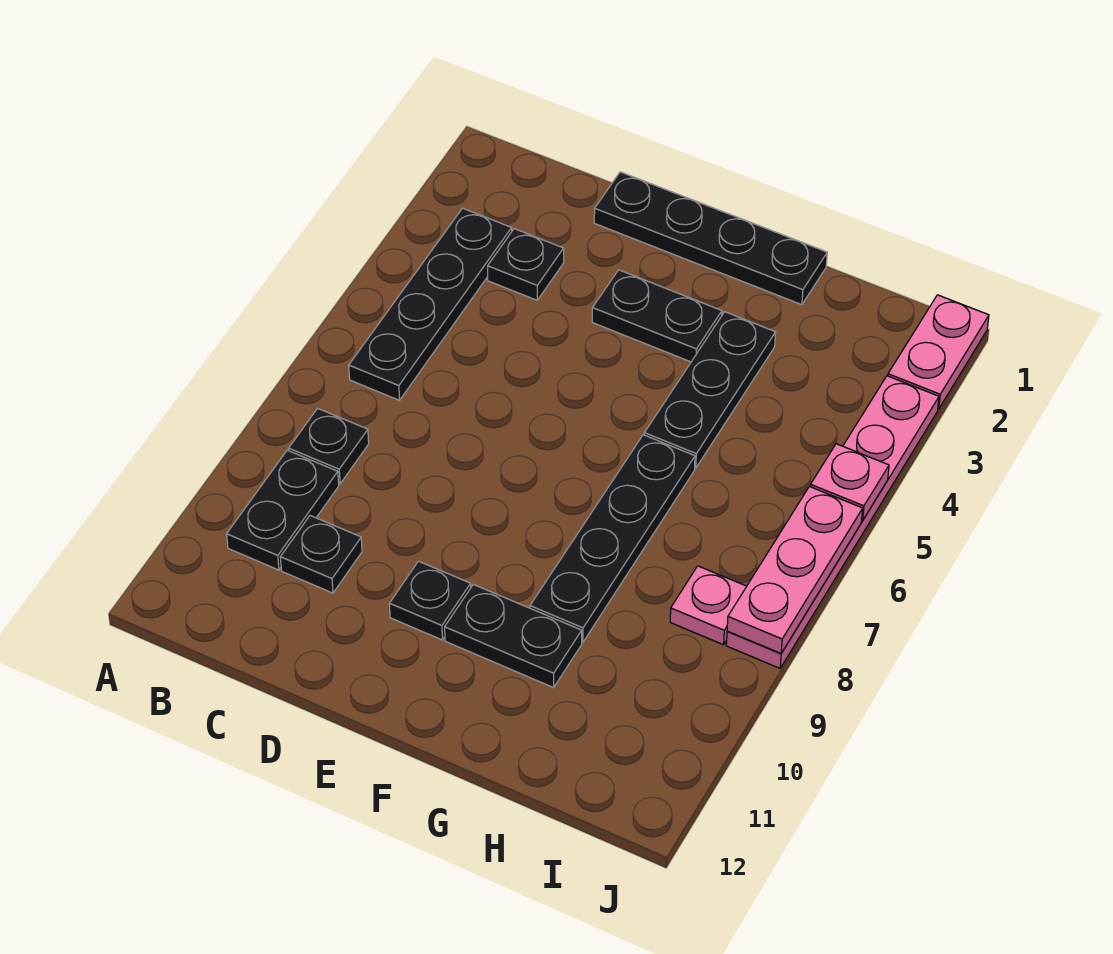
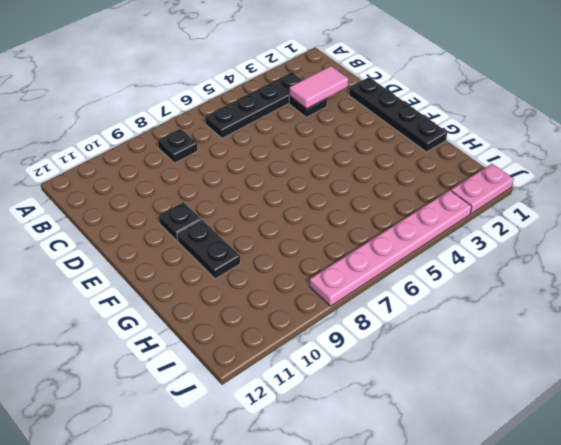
pink tile C2:C3 level 2 -> none
none -> black plate B9:B10 level 1
none -> black plate C10 level 1
none -> black plate E3:F3 level 1

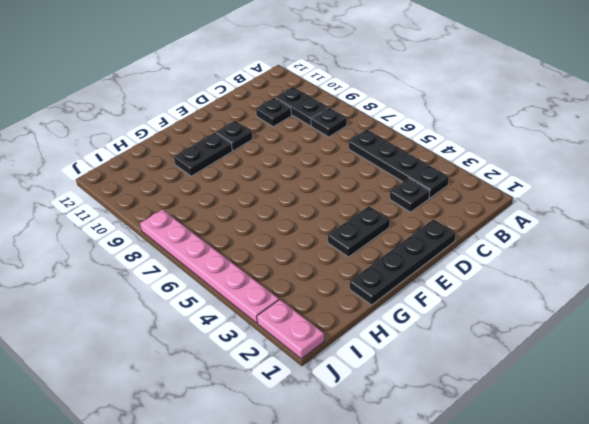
none -> black plate G3:G5 level 1
none -> black plate G6:G9 level 1
none -> pink plate I8 level 1

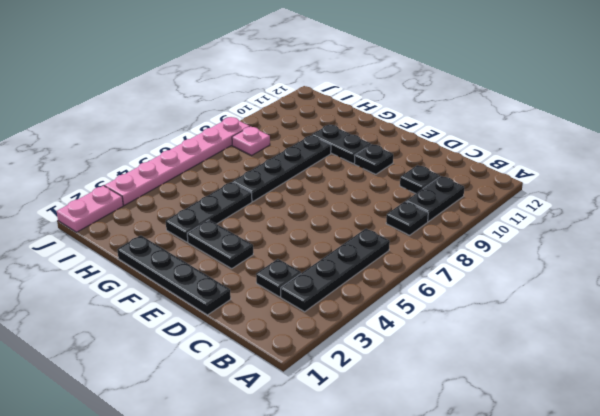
none -> pink plate J5 level 2
none -> pink plate J6:J8 level 2

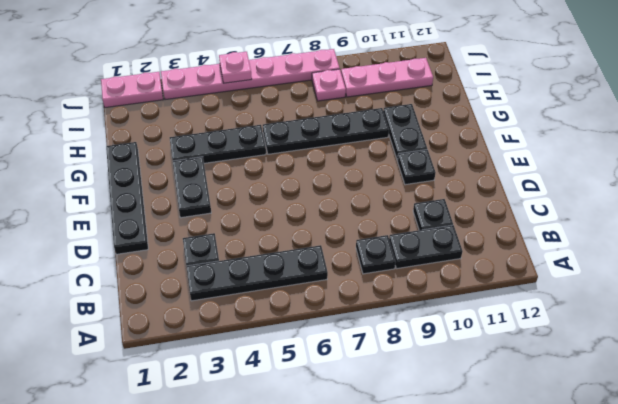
pink plate I9:I11 level 1 -> pink plate J6:J8 level 2

